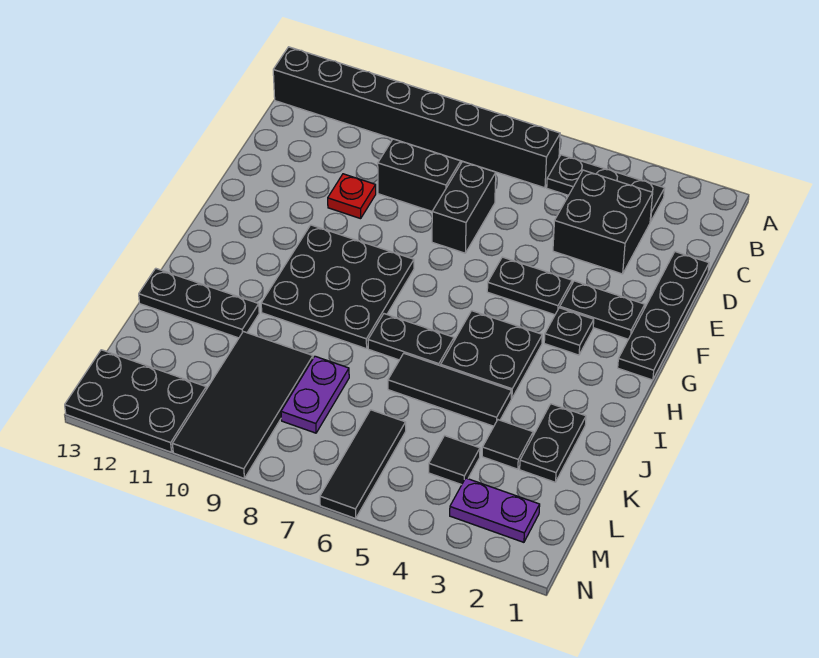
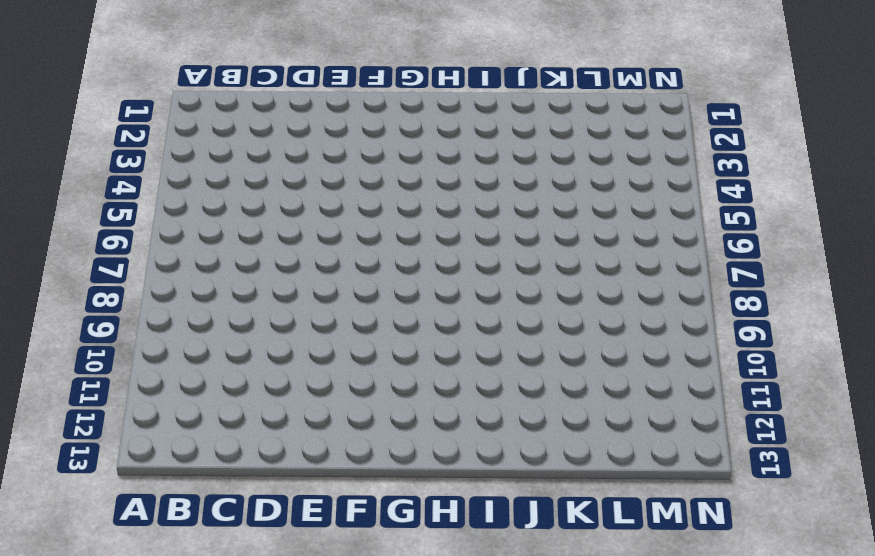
none -> black plate B3:B5 level 1
none -> black brick B6:B13 level 1
none -> black brick C3:D4 level 1

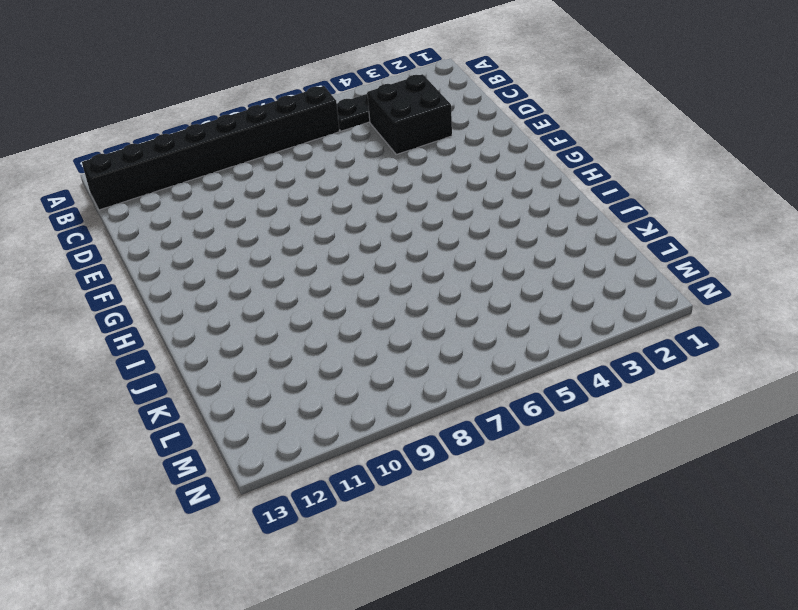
none -> black plate D1:G1 level 1
none -> black brick D7:E7 level 1
none -> black brick D8:D9 level 1

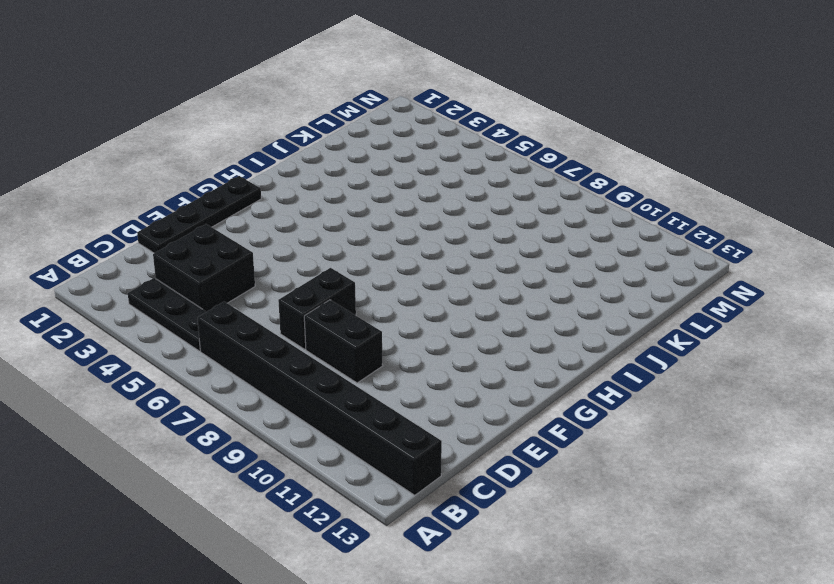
none -> red plate E10 level 1
none -> black plate F2:F3 level 1
none -> black plate F4:F5 level 1

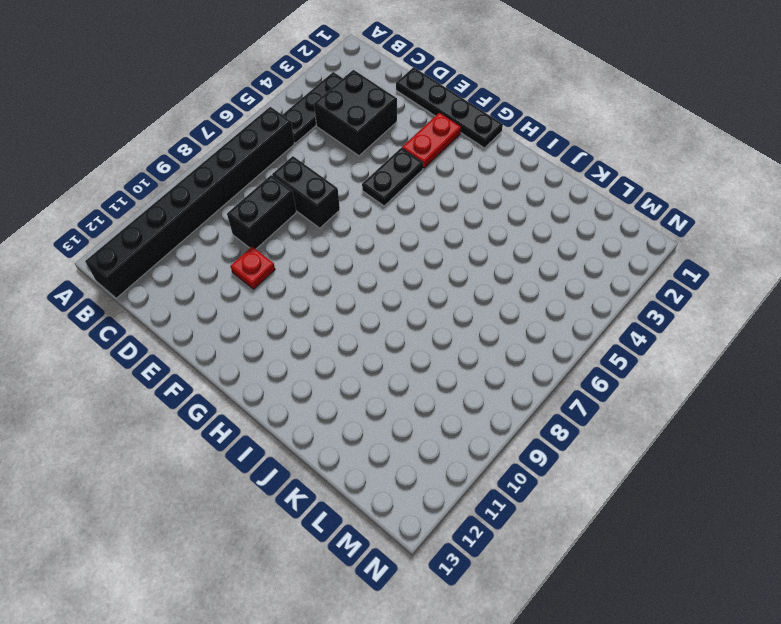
red plate F2:F3 level 1 -> black plate F2:F3 level 1
none -> black plate G3 level 1
none -> black plate G8:I10 level 1
none -> black plate H4:I5 level 1

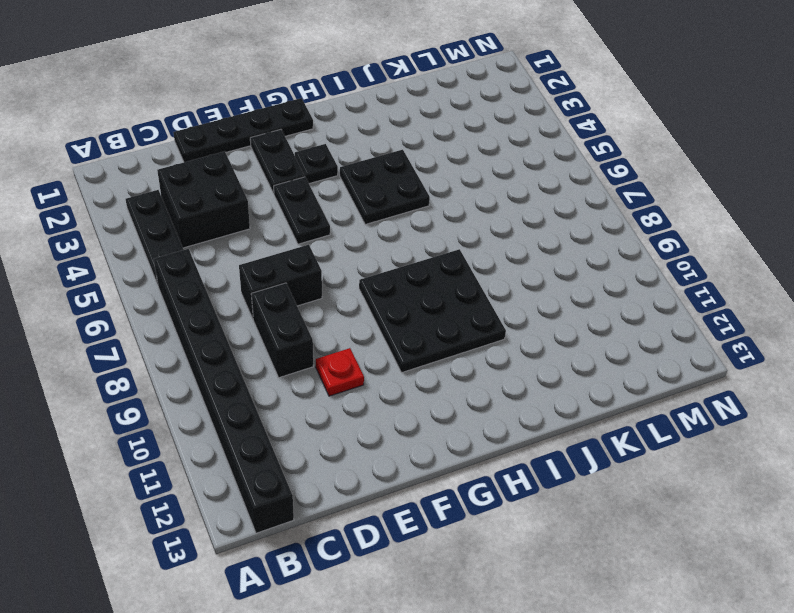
none -> black plate I6:I7 level 1
none -> black plate J2:K2 level 1
none -> black tile J4:J6 level 1

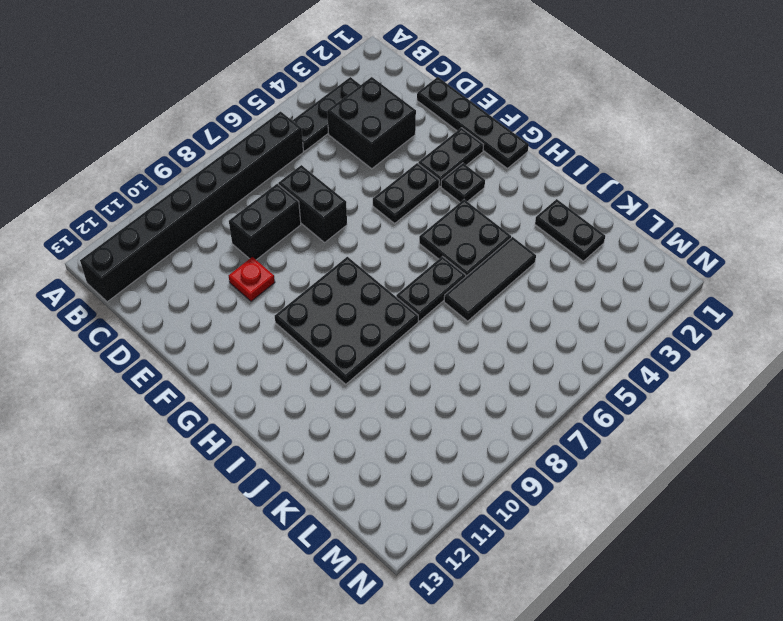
none -> black plate J11:J13 level 1
none -> black tile K3 level 1
none -> purple plate K8:L8 level 1

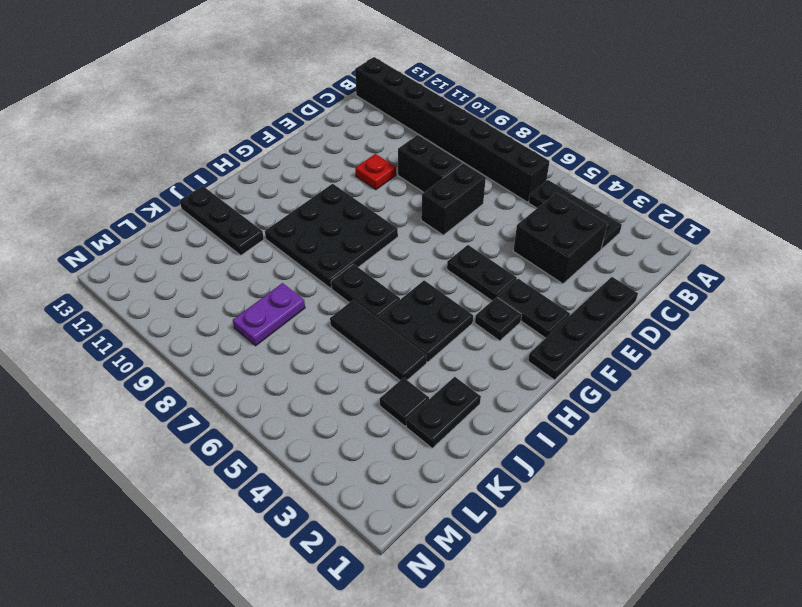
none -> black tile K9:N10 level 1
none -> black tile L4 level 1
none -> black tile L6:N6 level 1

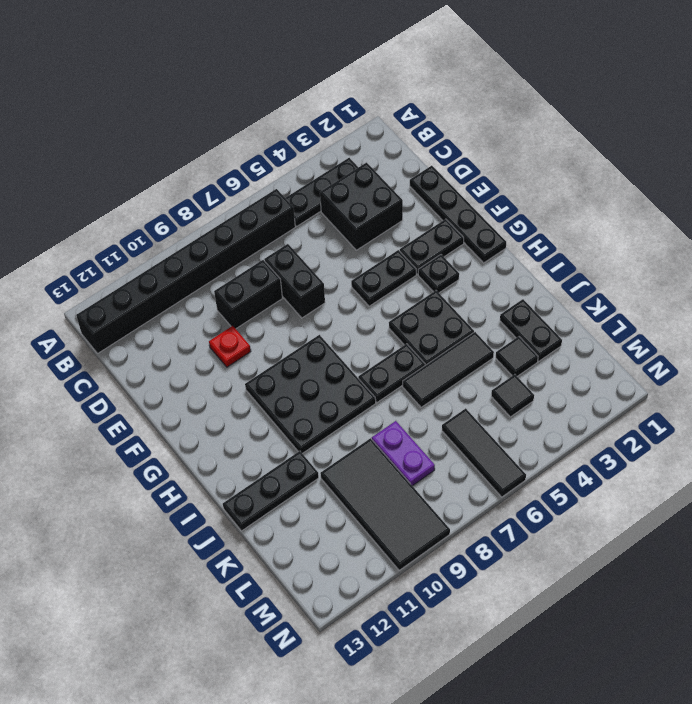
none -> purple plate M2:M3 level 1
none -> black plate M11:N13 level 1

